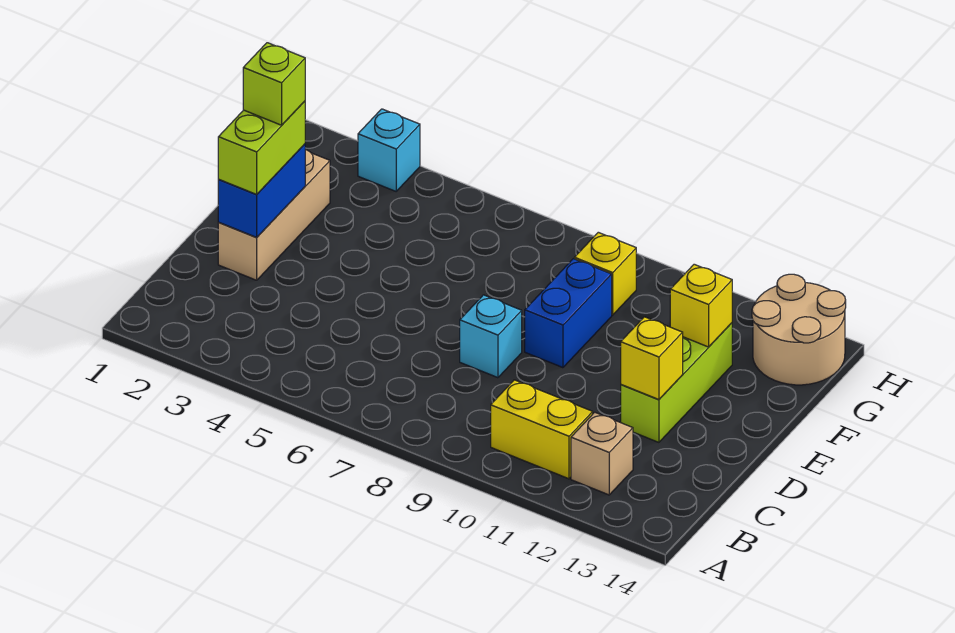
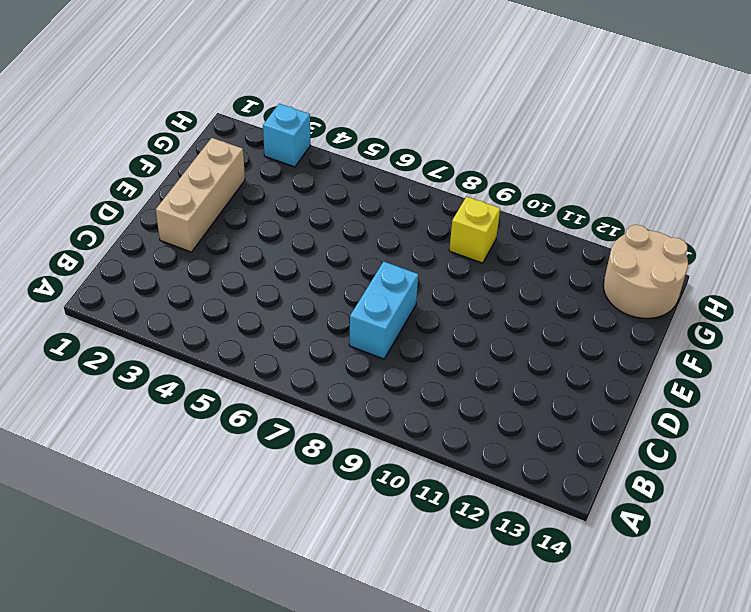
cyan brick C8:D8 level 1 -> cyan brick D8 level 1
none -> yellow brick B10:B11 level 1
none -> tan brick B12 level 1
none -> lime brick D12:F12 level 1

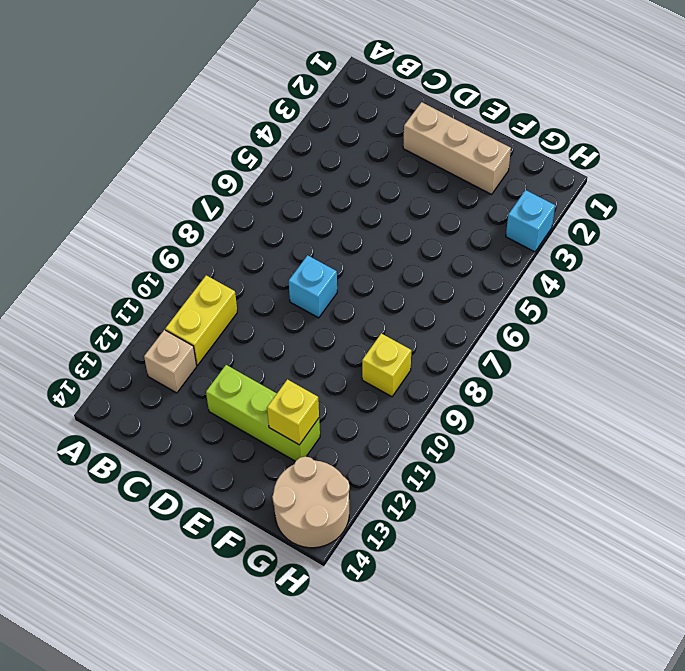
none -> blue brick E9:F9 level 1
none -> blue brick D2:E2 level 2
none -> yellow brick D12 level 2

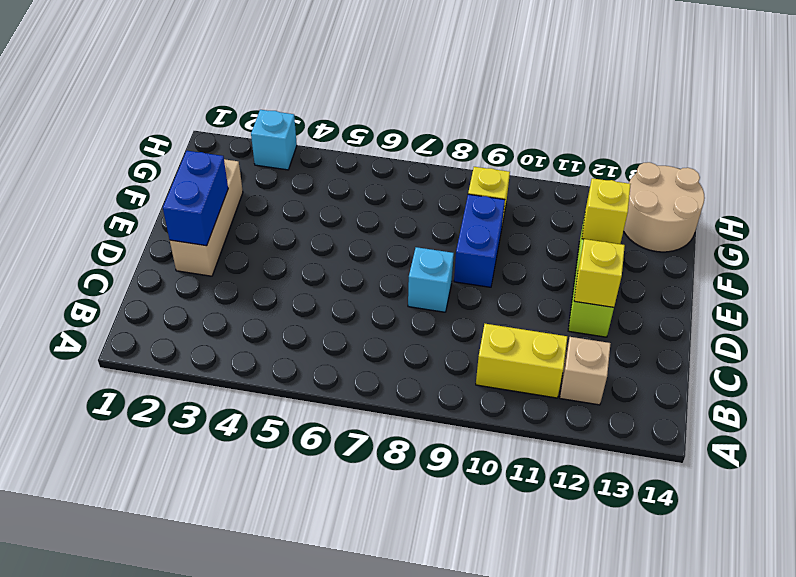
none -> lime brick D2:E2 level 3
none -> lime brick E2 level 4

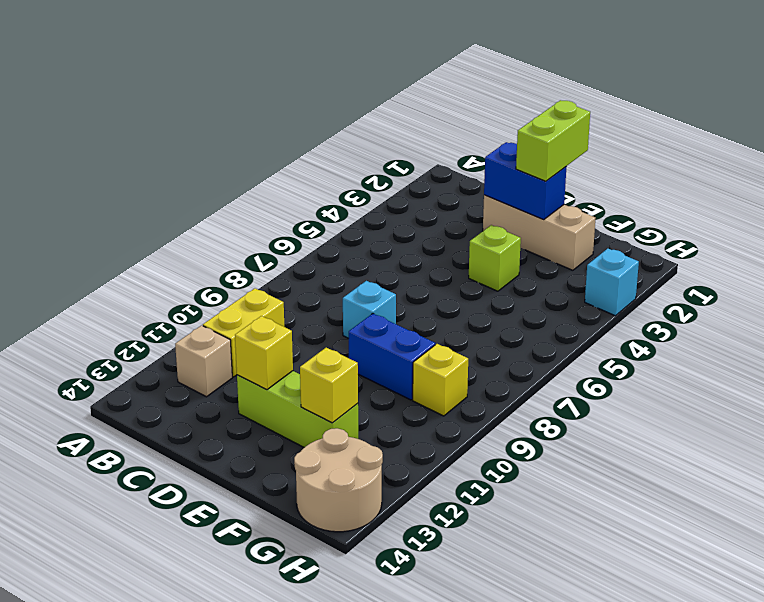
lime brick E1:E2 level 3 -> lime brick D2:E2 level 3
lime brick E4 level 1 -> lime brick E2 level 4

